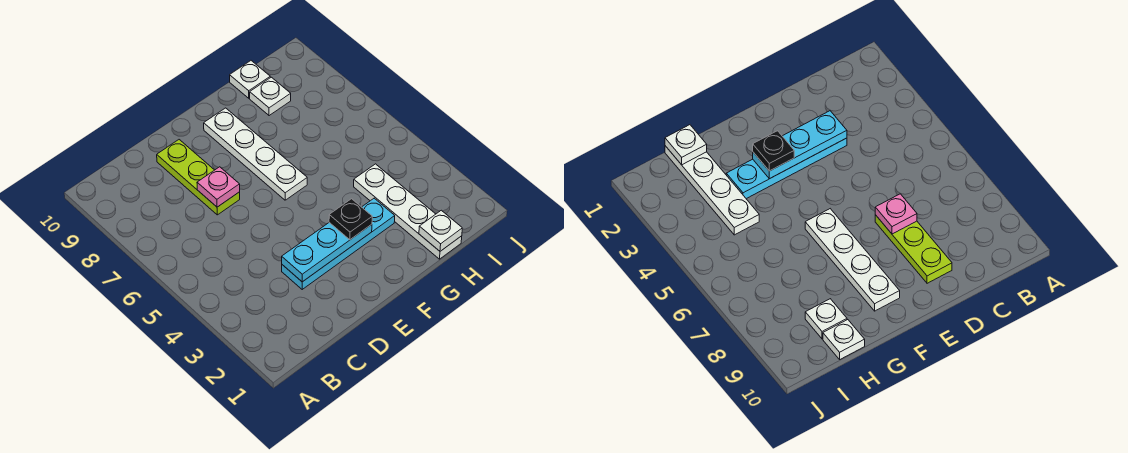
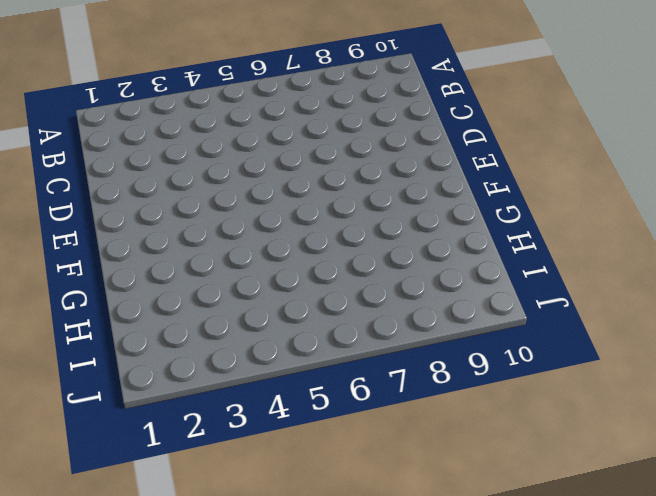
none -> cyan plate D3:G3 level 1
none -> lime plate D7:D9 level 1

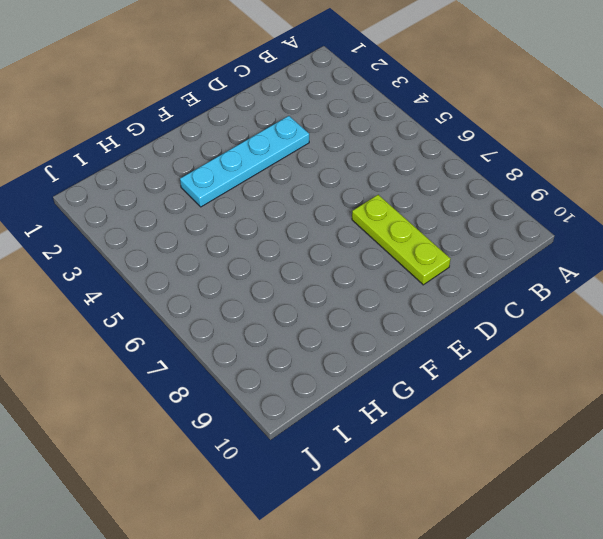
none -> white plate F6:F9 level 1
none -> white plate H1:H4 level 1

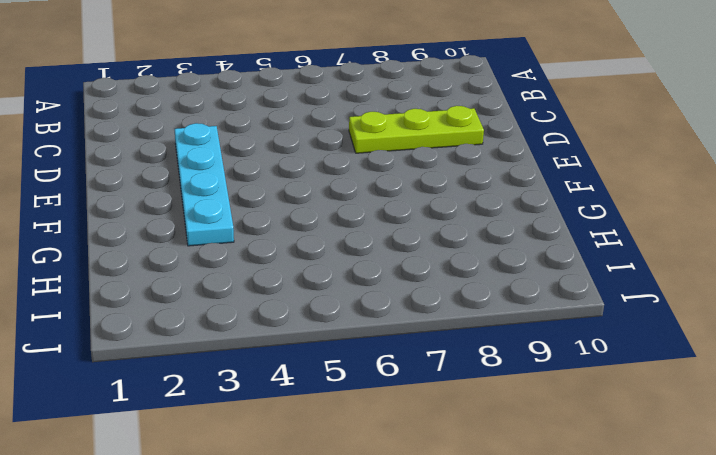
none -> white plate F6:F9 level 1
none -> white plate H1:H4 level 1

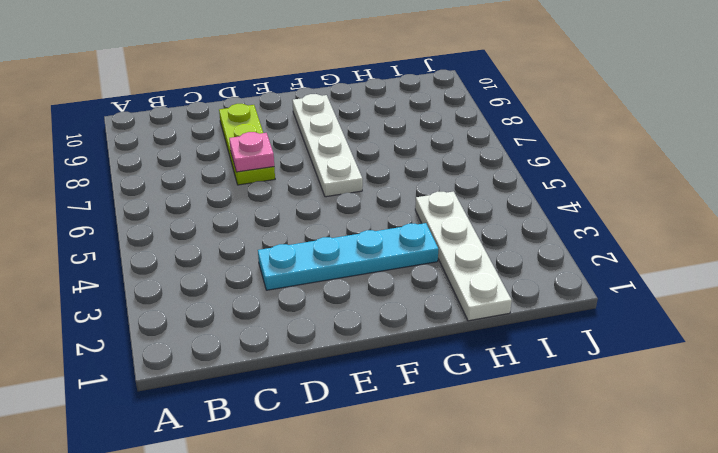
none -> white plate H9 level 1
none -> white plate H10 level 1

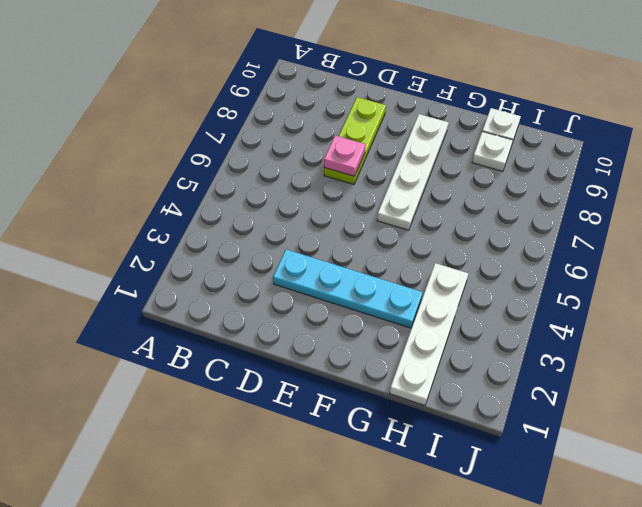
none -> cyan plate D3:F3 level 2
none -> white plate H1 level 2

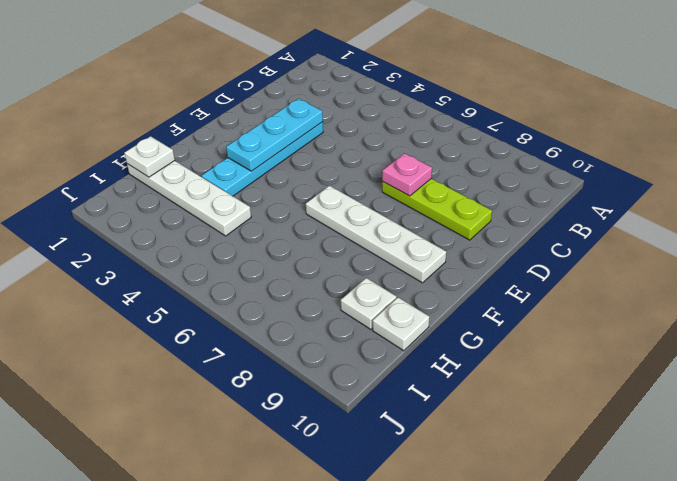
none -> black plate F3 level 3

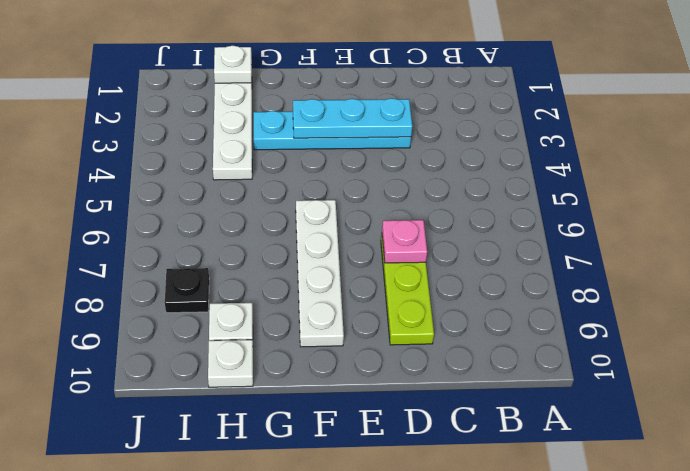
black plate I8 level 1 -> black plate F3 level 3

